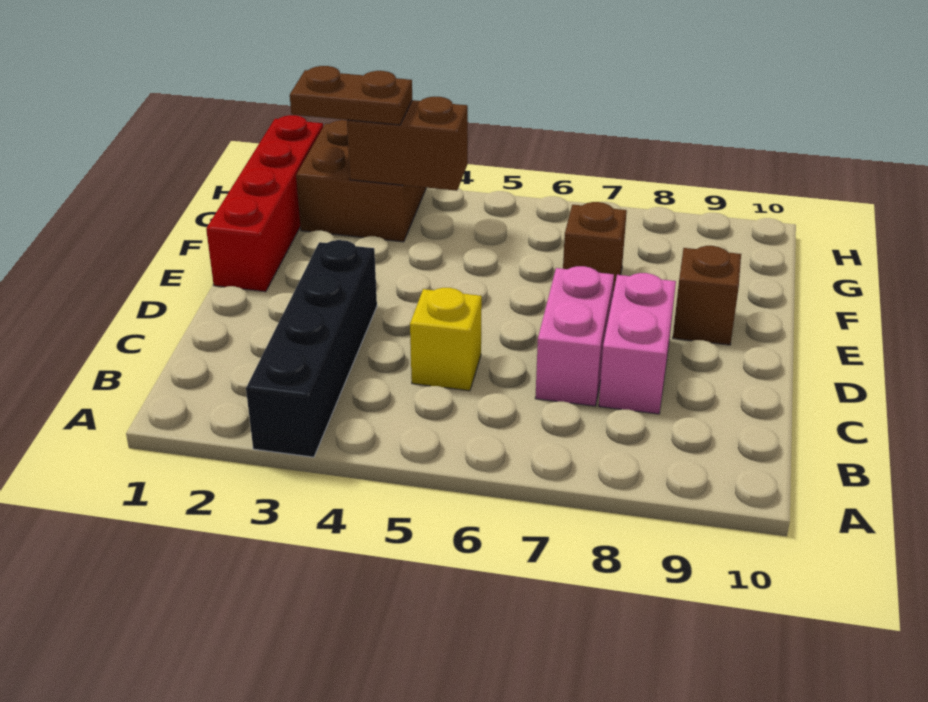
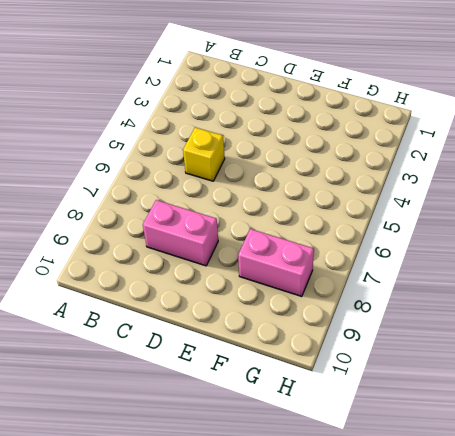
pink brick F8:G8 level 1 -> pink brick C7:D7 level 1
none -> black brick A3:D3 level 1
none -> red brick E1:H1 level 1

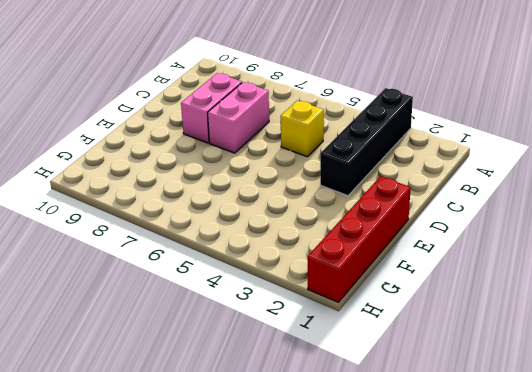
none -> brown brick E9 level 1
none -> brown brick F7 level 1

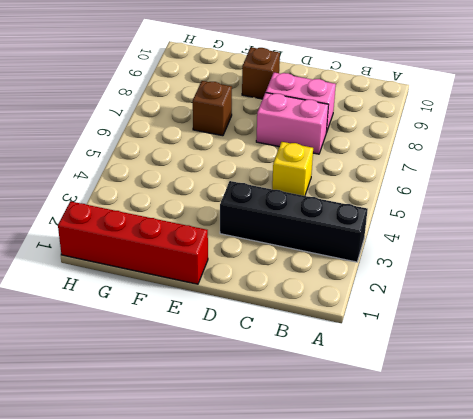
none -> brown brick G2:H3 level 1
none -> brown brick G3:G4 level 2

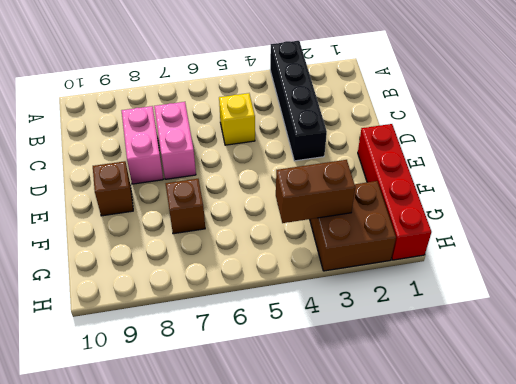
none -> brown plate G2:G3 level 3

